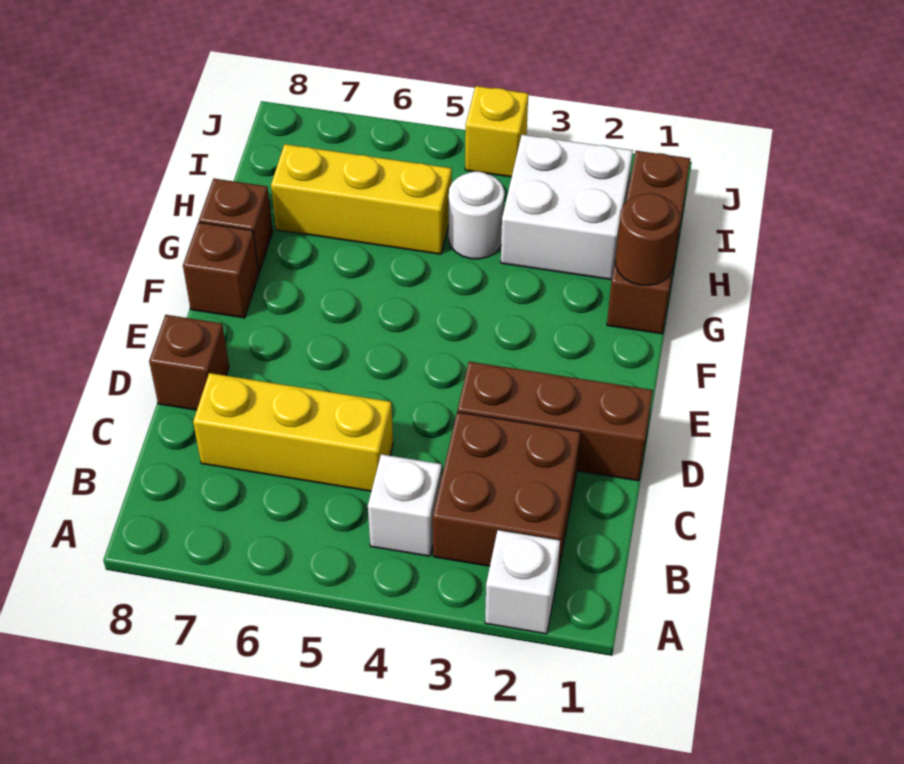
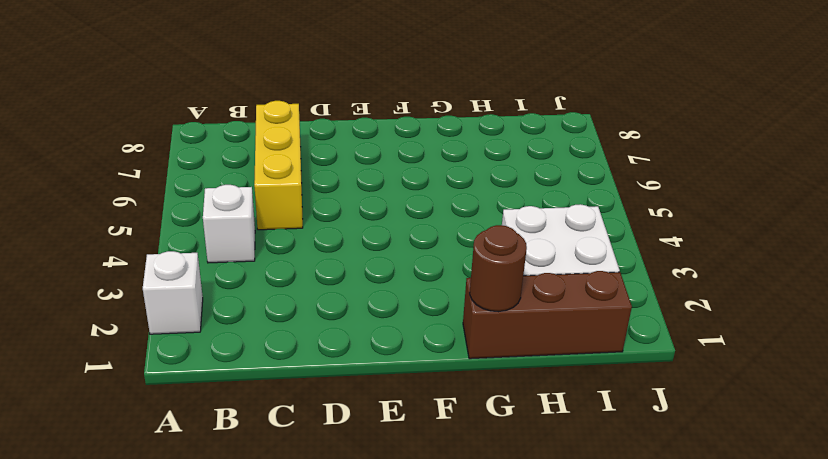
none -> brown brick B2:C3 level 1
none -> brown brick D1:D3 level 1
none -> brown brick D8 level 1

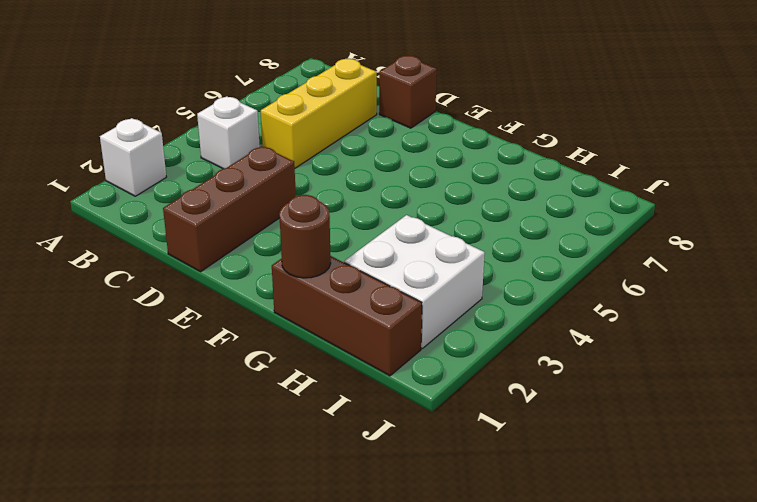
none -> brown brick B2:C3 level 1
none -> brown brick F8 level 1
none -> brown brick G8 level 1

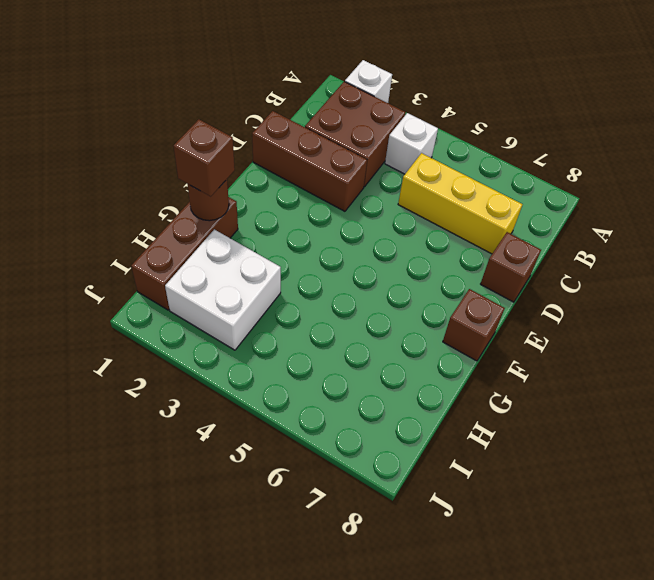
brown brick G1 level 3 -> brown brick G8 level 1
none -> white round brick H4 level 1
none -> yellow brick H5:H7 level 1
none -> yellow brick J4 level 1

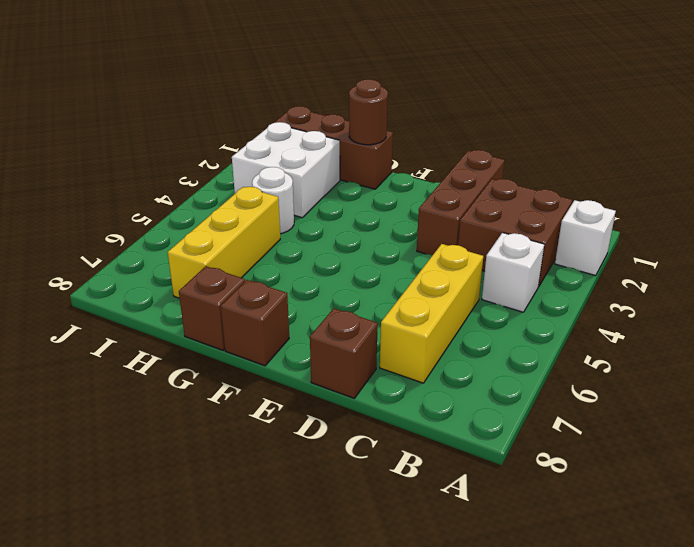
none -> yellow brick J4 level 1

